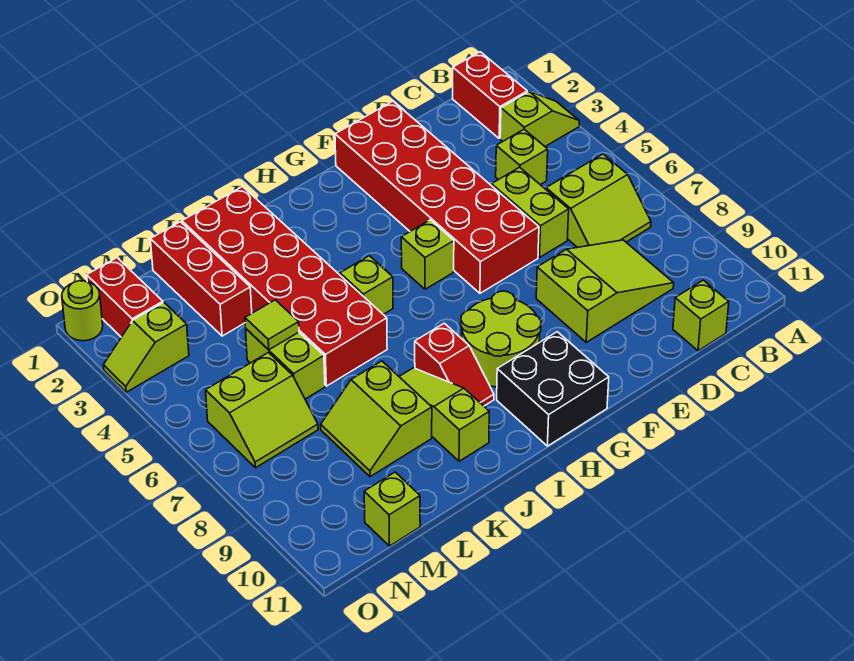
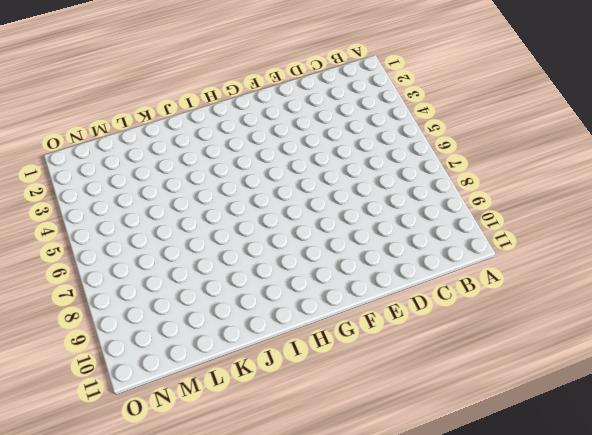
none -> lime slope A3:B3 level 1 top B
none -> red brick B1:B2 level 1
none -> lime slope B6:C7 level 1 top 6

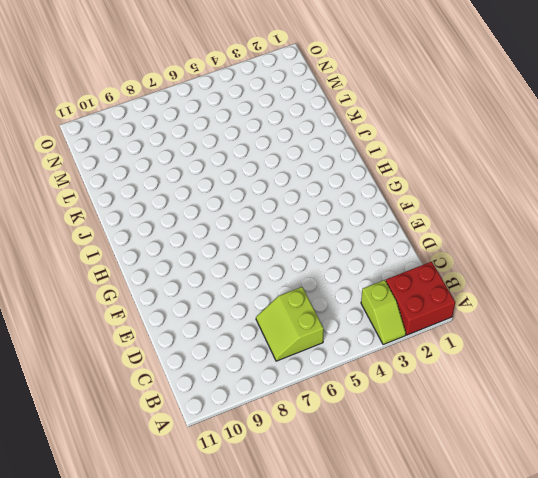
red brick A1:B2 level 1 -> red brick B1:B2 level 1
none -> lime brick C4 level 1
none -> lime slope C8:E9 level 1 top E
none -> lime brick C11 level 1

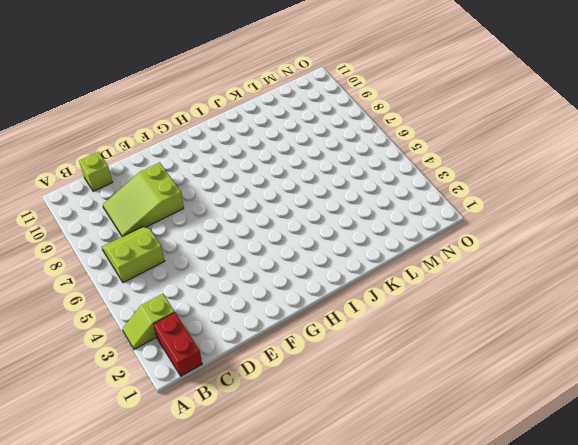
none -> lime brick C4 level 1
none -> lime brick D5:D6 level 1
none -> red brick E1:F6 level 1

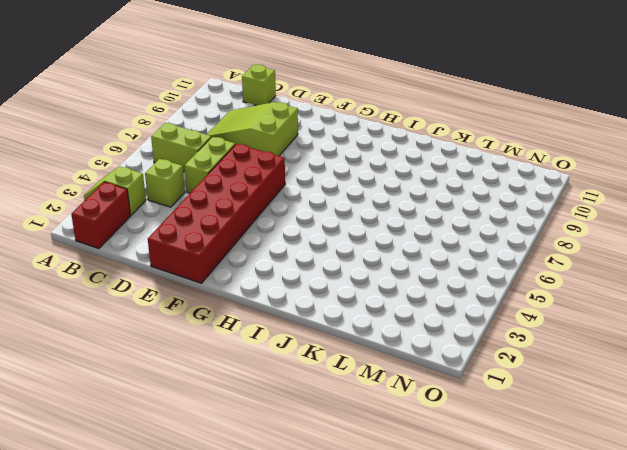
none -> lime brick G5 level 1
none -> lime round brick G8:H9 level 1
none -> black brick G10:H11 level 1

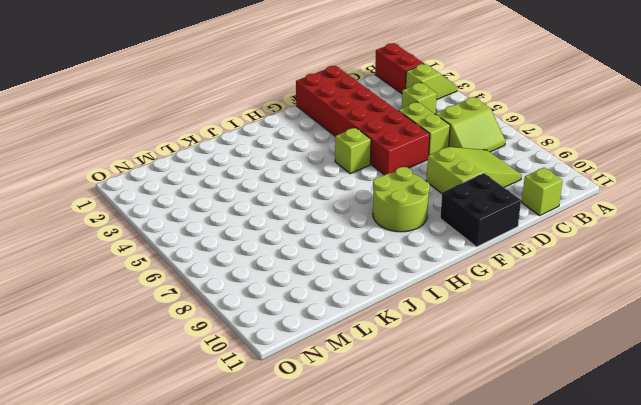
black brick E10:F11 level 1 -> black brick G10:H11 level 1
none -> lime brick I5 level 1
none -> red slope I8:I9 level 1 top 8
none -> red brick J1:K6 level 1

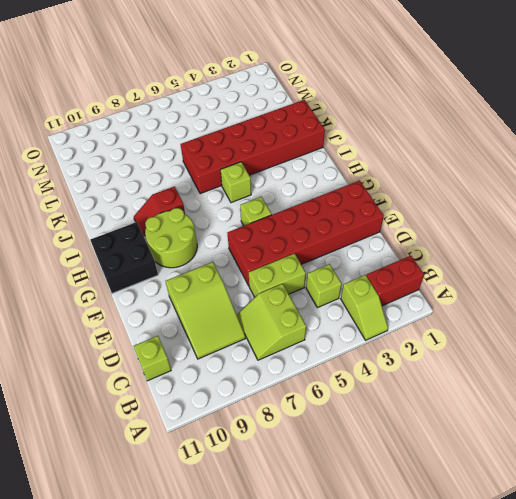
none -> lime slope J8:J10 level 1 top 10
none -> lime slope K8:L9 level 1 top K
none -> red brick L1:L3 level 1

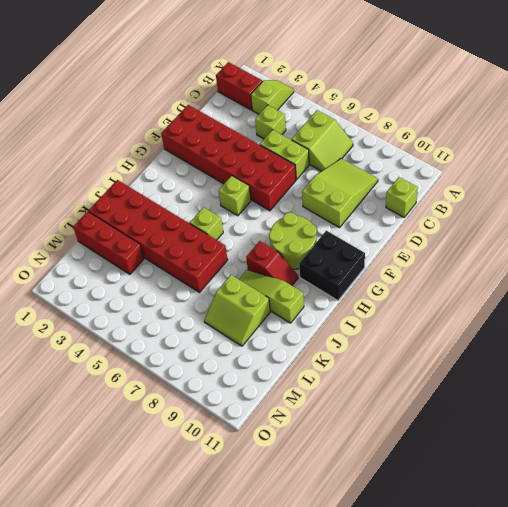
none -> lime brick L5:L6 level 1
none -> lime slope M6:N7 level 1 top 6
none -> lime brick M11 level 1

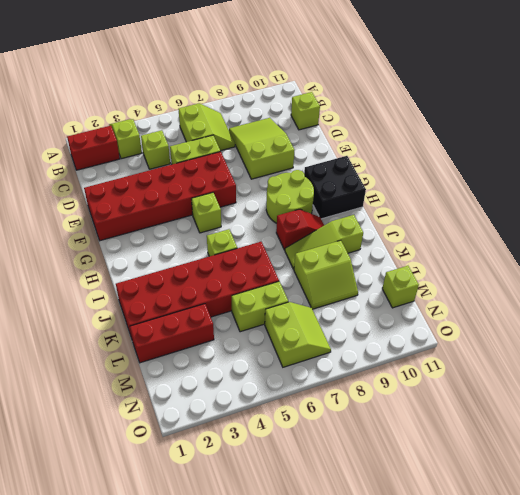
none -> red brick N1:N2 level 1
none -> lime slope N3:O3 level 1 top N
none -> lime round brick O1 level 1

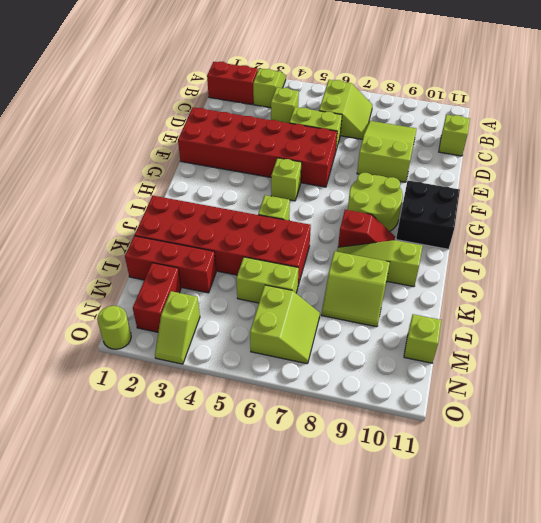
red brick M2:N2 level 1 -> red brick N1:N2 level 1
none -> lime tile L5 level 2

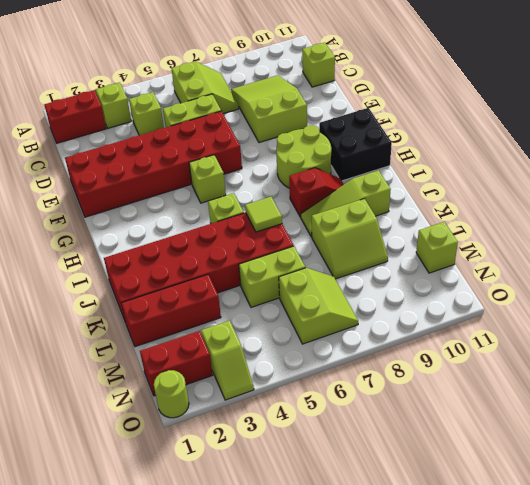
lime tile J6 level 2 -> lime tile L5 level 2

